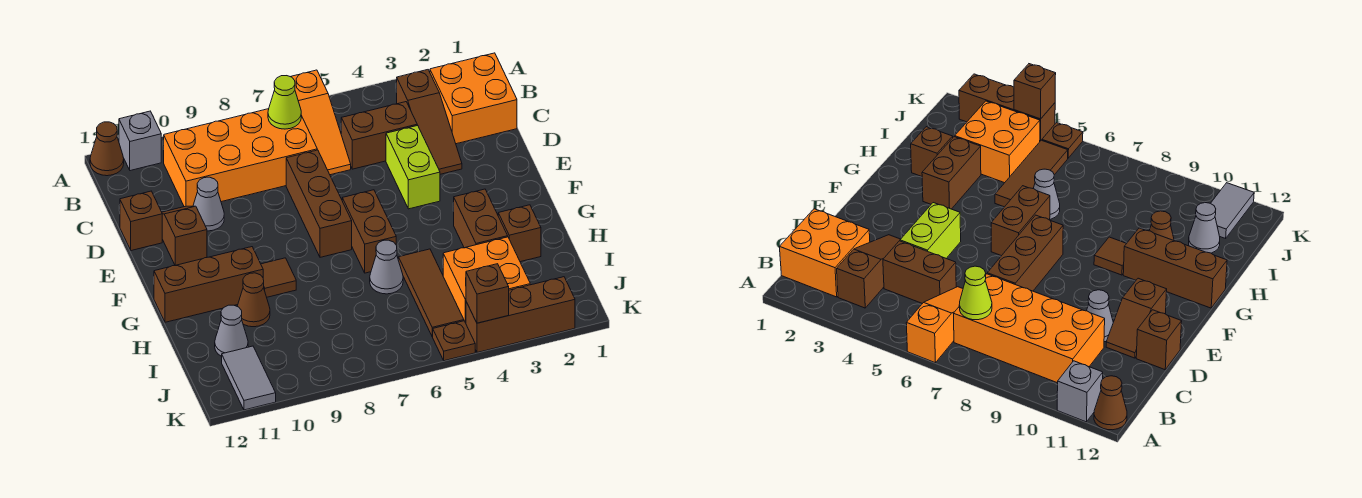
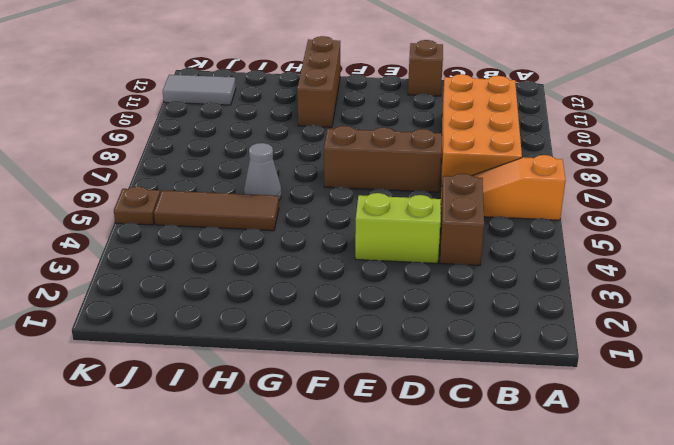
none -> grey brick A11 level 1
none -> brown cone A12 level 1
none -> orange brick B1:C2 level 1

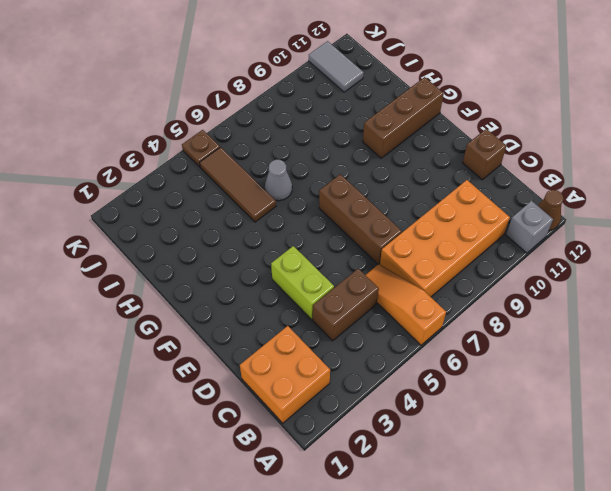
none -> brown slope B3:D3 level 1 top B
none -> grey cone D10 level 1
none -> brown slope D11:E11 level 1 top E

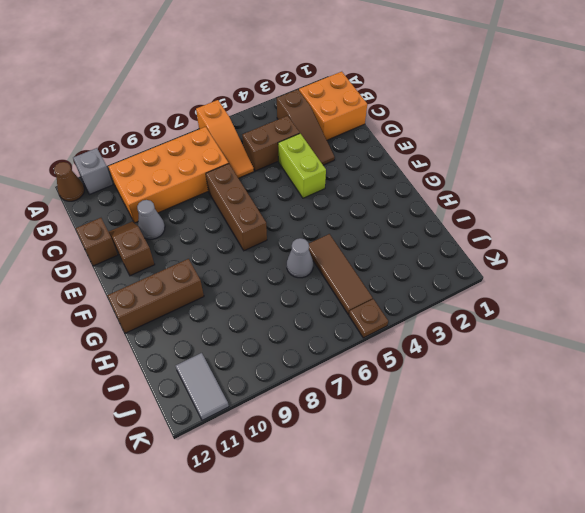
none -> brown brick F6:G6 level 1
none -> brown brick G3:H3 level 1
none -> brown tile G9 level 1

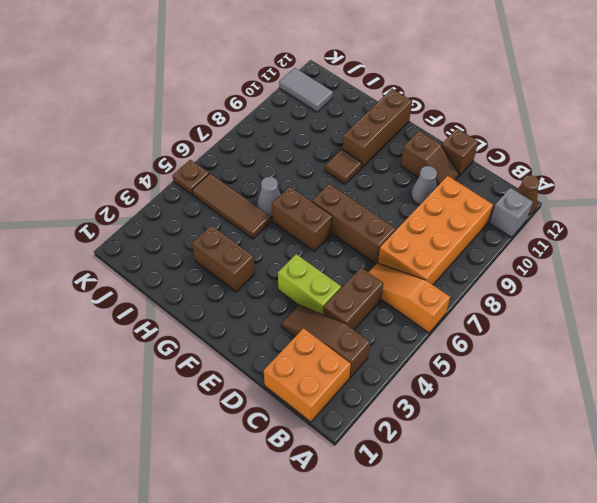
none -> brown brick H2 level 1
none -> brown cone H10 level 1
none -> orange brick I3:J4 level 1

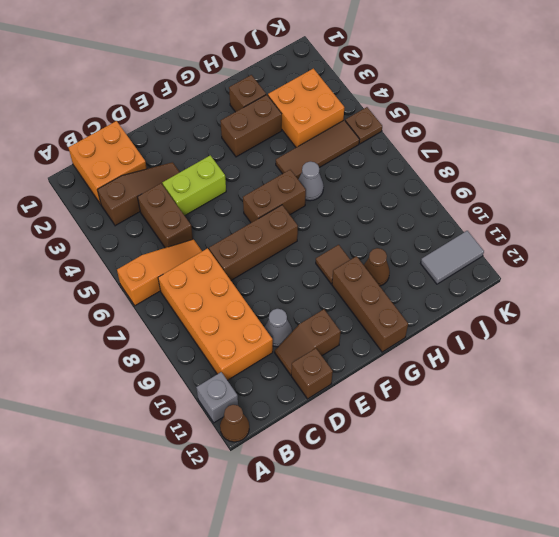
none -> grey cone I11 level 1
none -> brown brick K2:K4 level 1
none -> lime cone B7 level 2

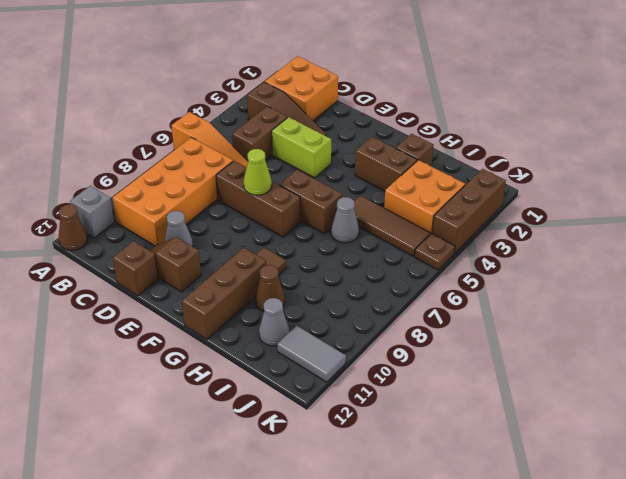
lime cone E7 level 2 -> lime cone B7 level 2
none -> brown brick K4 level 2

